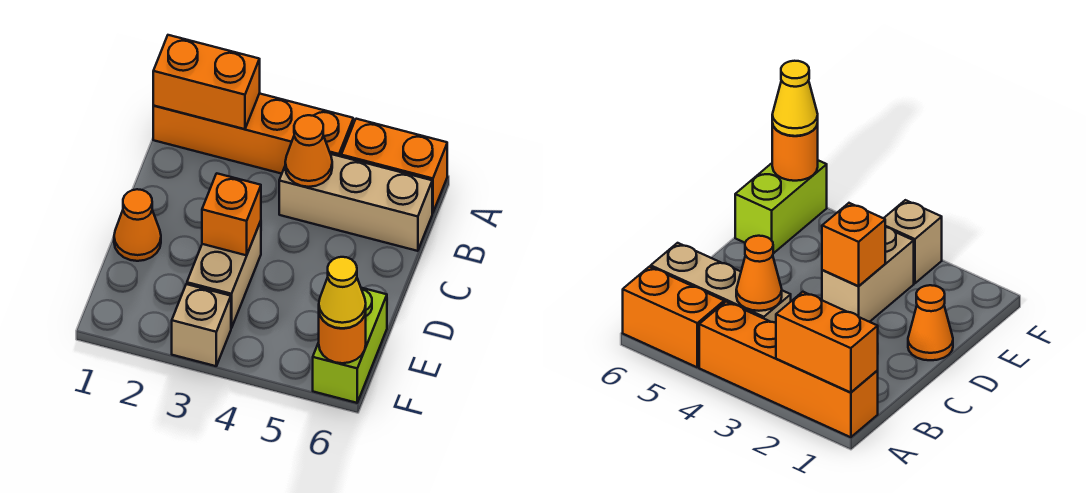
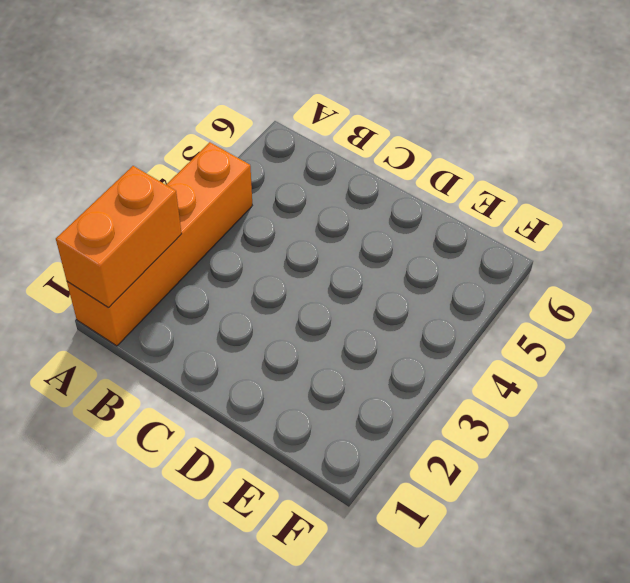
none -> orange brick A5:A6 level 1
none -> tan brick B4:B6 level 1
none -> orange cone D1 level 1

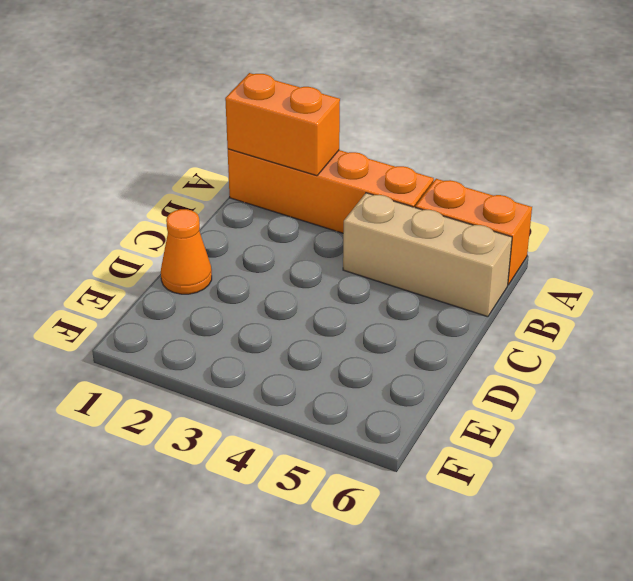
none -> tan brick D3:E3 level 1
none -> lime brick E6:F6 level 1
none -> tan brick F3 level 1

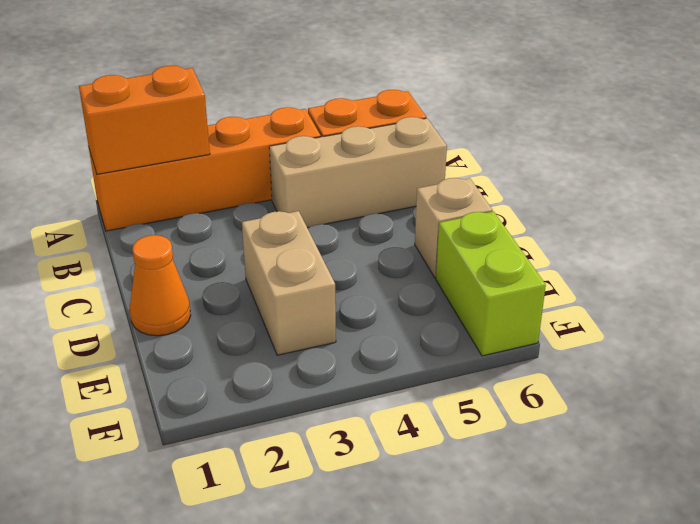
tan brick D6 level 1 -> tan brick F3 level 1
none -> orange cone B4 level 2
none -> orange brick D3 level 2
none -> orange round brick F6 level 2

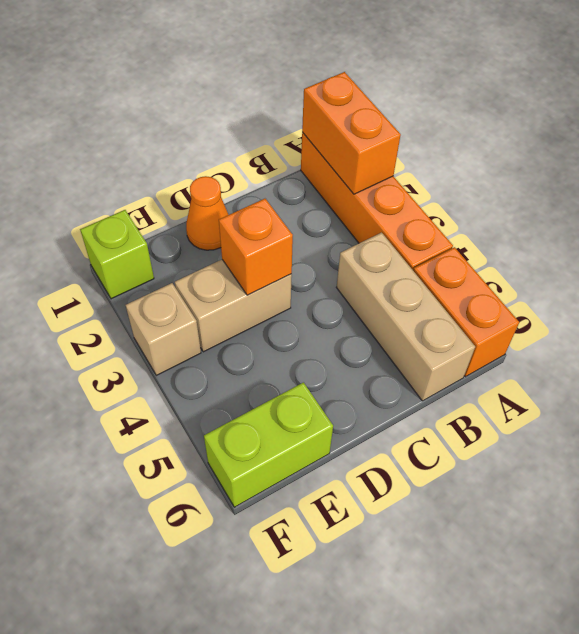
lime brick F1 level 1 -> none
none -> orange cone B4 level 2
none -> orange round brick F6 level 2
none -> yellow cone F6 level 3

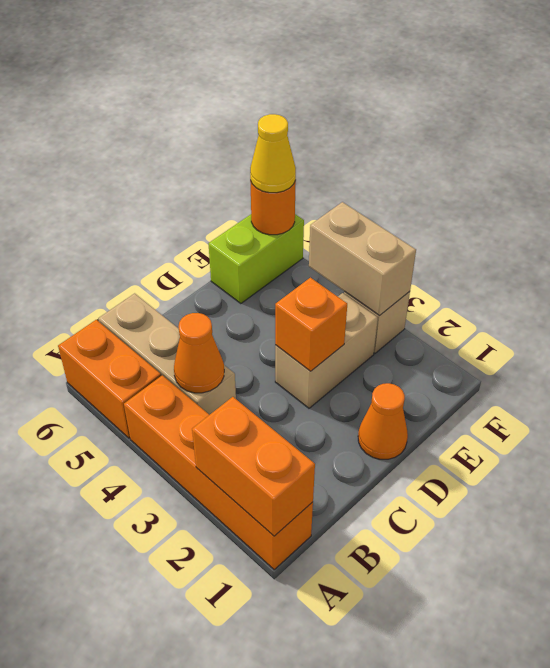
tan brick F3:F4 level 2 -> none

